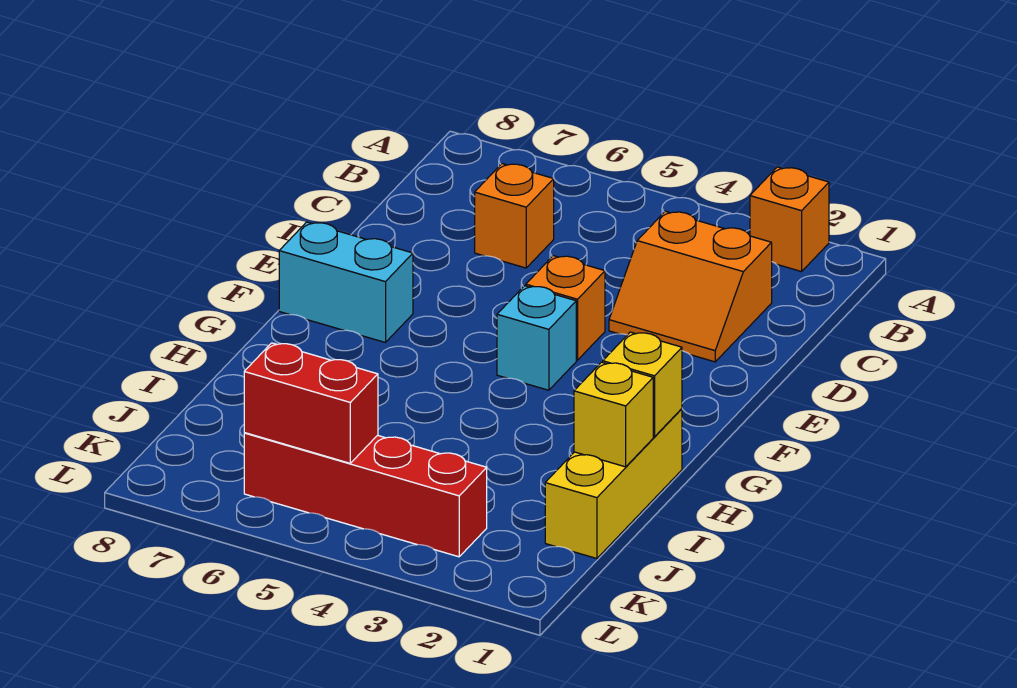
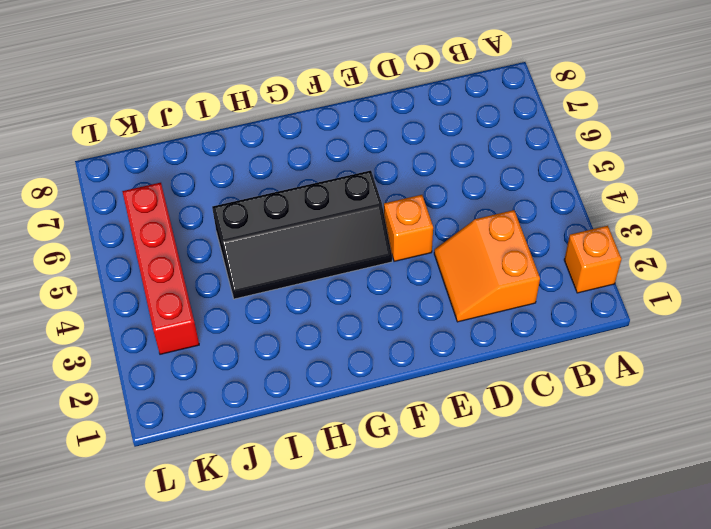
black slope F4:I5 level 1 top 5 -> cyan brick F4 level 1
none -> orange brick C6 level 1
none -> cyan brick F7:F8 level 1

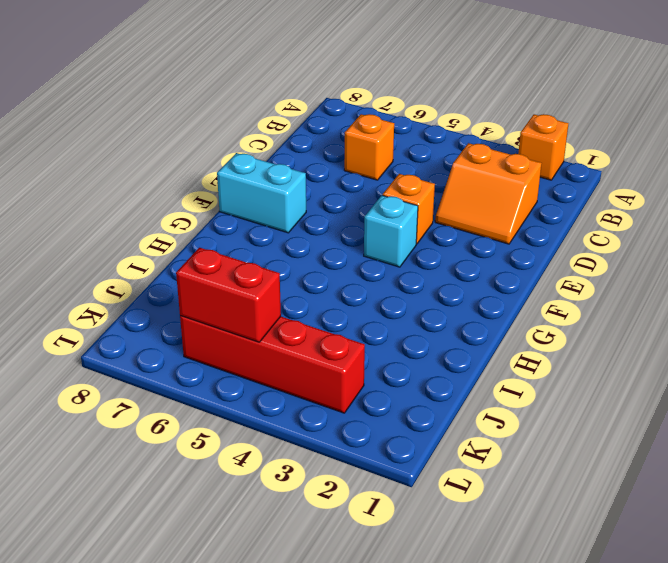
none -> yellow brick H1:J1 level 1
none -> yellow brick H1 level 2

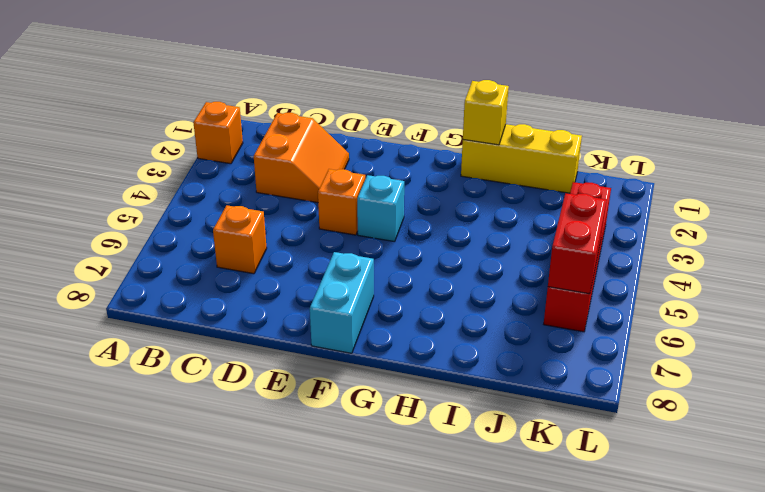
none -> yellow brick I1 level 2

